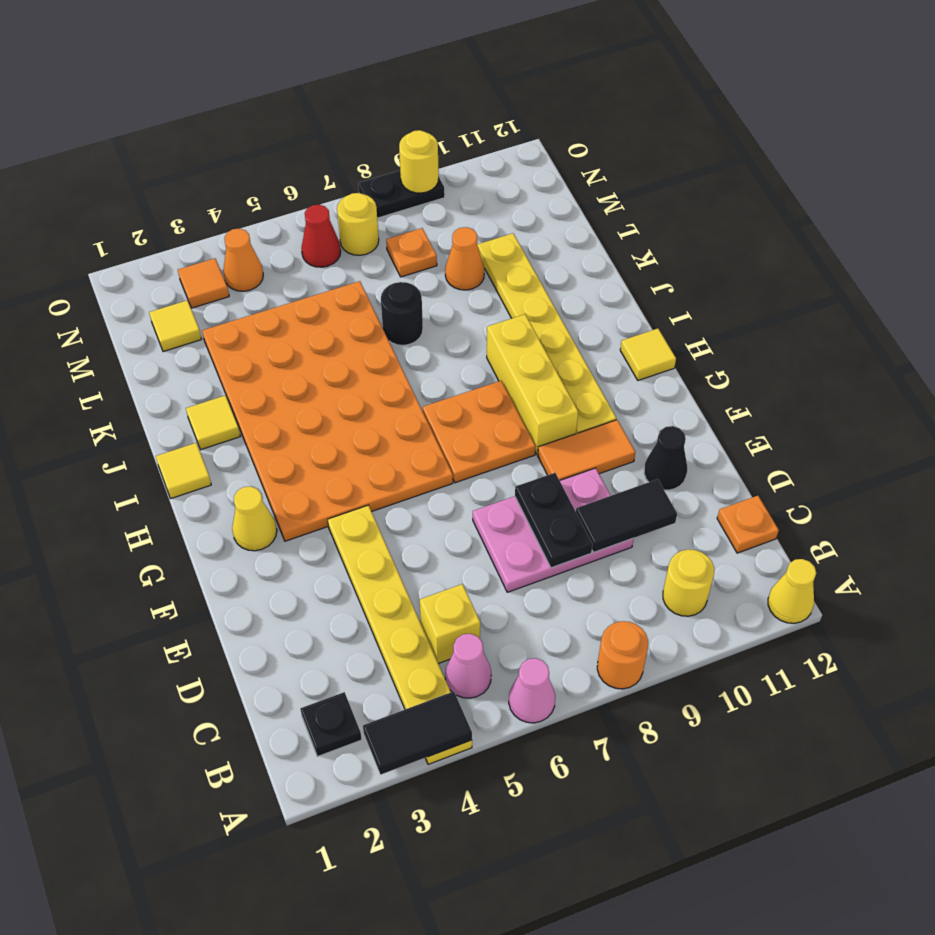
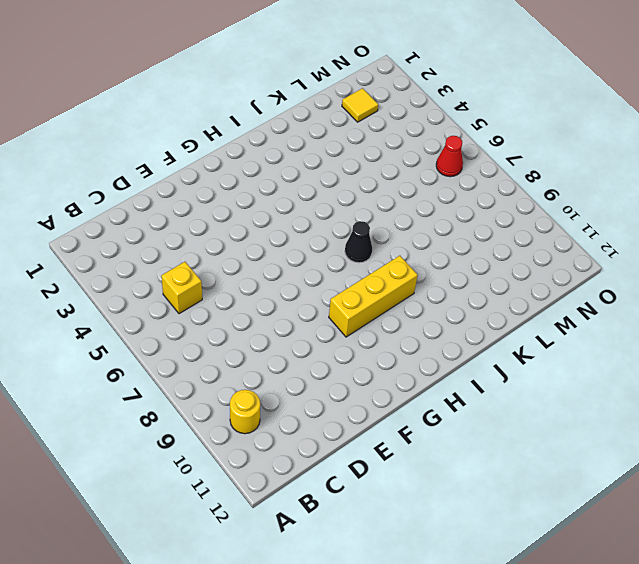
black cone I7 level 1 -> black cone E11 level 1
none -> yellow plate A4:F4 level 1
none -> pink cone A6 level 1
none -> orange round brick A8 level 1
none -> yellow cone A12 level 1

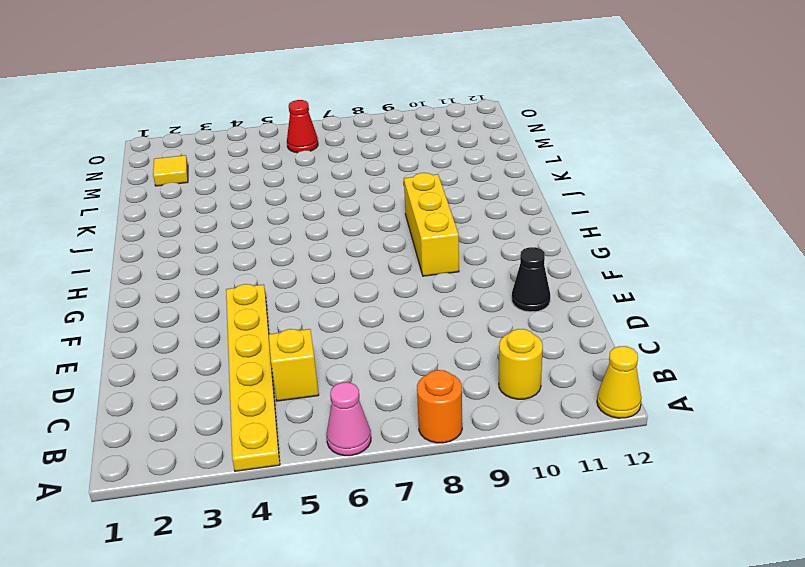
none -> black plate B2 level 1
none -> pink cone B5 level 1
none -> orange plate C12 level 1
none -> pink plate D7:E9 level 1

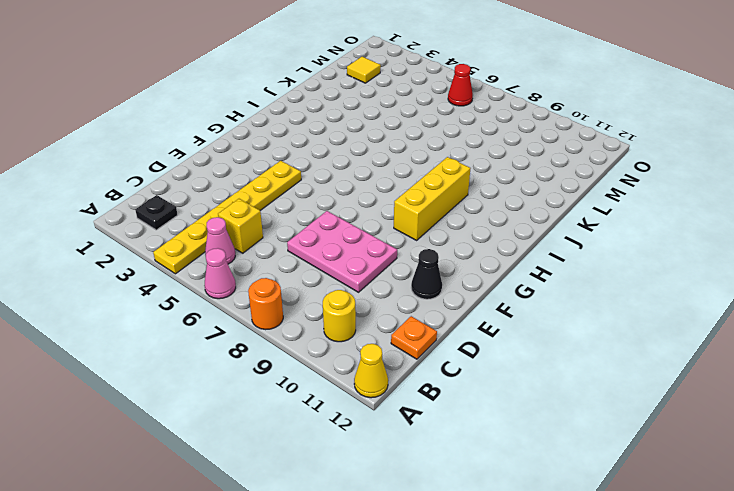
none -> orange tile F9:F10 level 1
none -> yellow cone G2 level 1
none -> orange plate G3:L6 level 1
none -> orange plate G7:H8 level 1

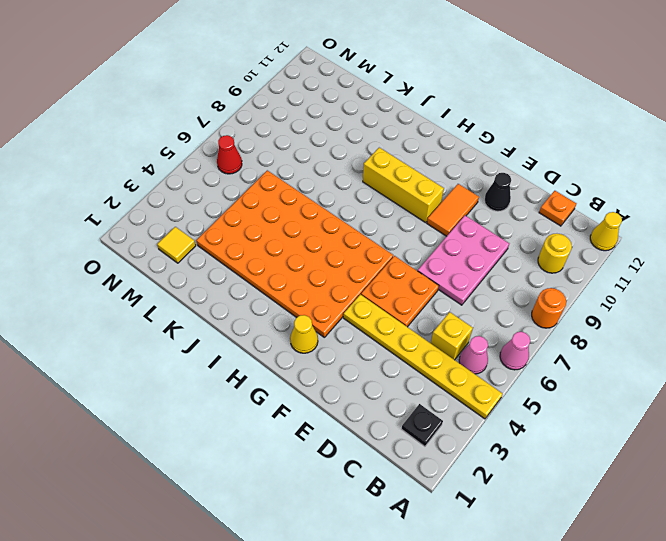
orange plate E5:F6 level 1 -> orange plate G7:H8 level 1
none -> yellow plate G10:L10 level 1
none -> yellow tile H12 level 1
none -> yellow tile I1 level 1
none -> yellow tile J2 level 1

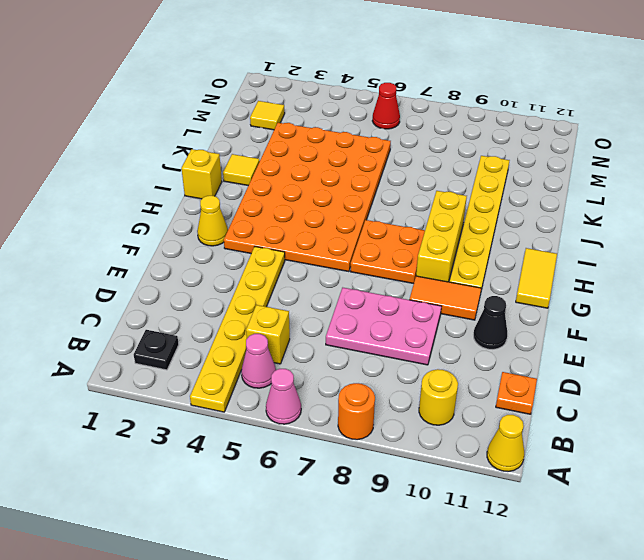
yellow tile G12:H12 level 1 -> yellow tile H12 level 1
yellow brick I1 level 1 -> yellow tile I1 level 1
none -> black round brick K7 level 1
none -> orange cone L9 level 1
none -> orange plate M8 level 1
none -> orange tile N3 level 1

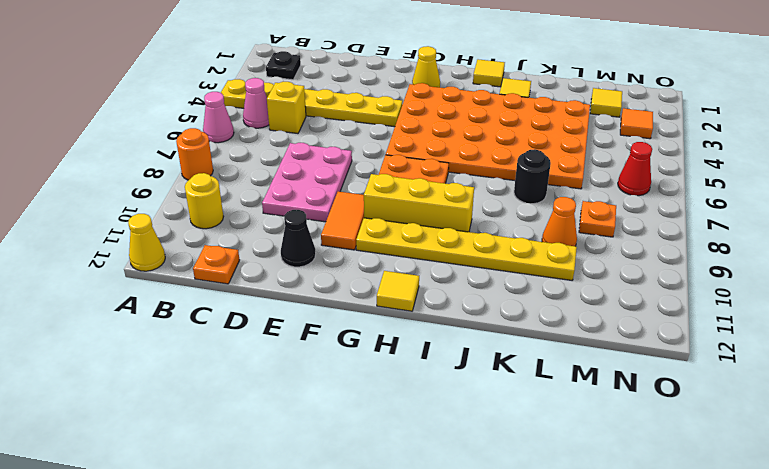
none -> orange cone N4 level 1
none -> yellow round brick N7 level 1
none -> black plate O8:O9 level 1
none -> black tile A3:A4 level 2

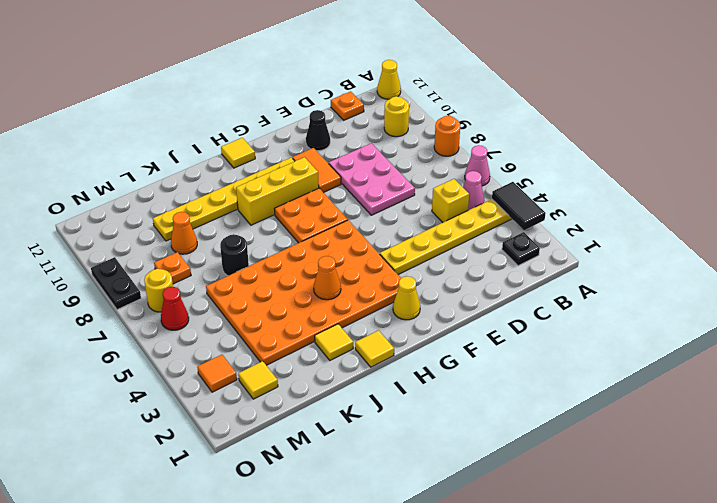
orange cone I4 level 2 -> orange cone N4 level 1
none -> black plate D8:E8 level 2
none -> black tile D9:D10 level 2
none -> yellow round brick O9 level 2

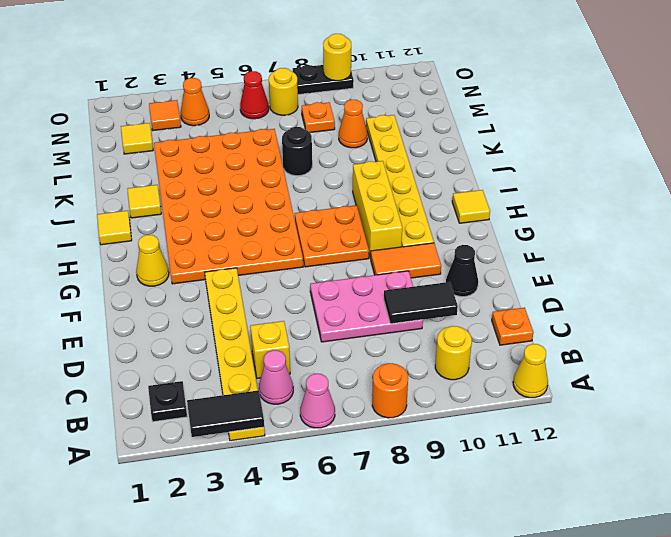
none -> black plate D8:E8 level 2

